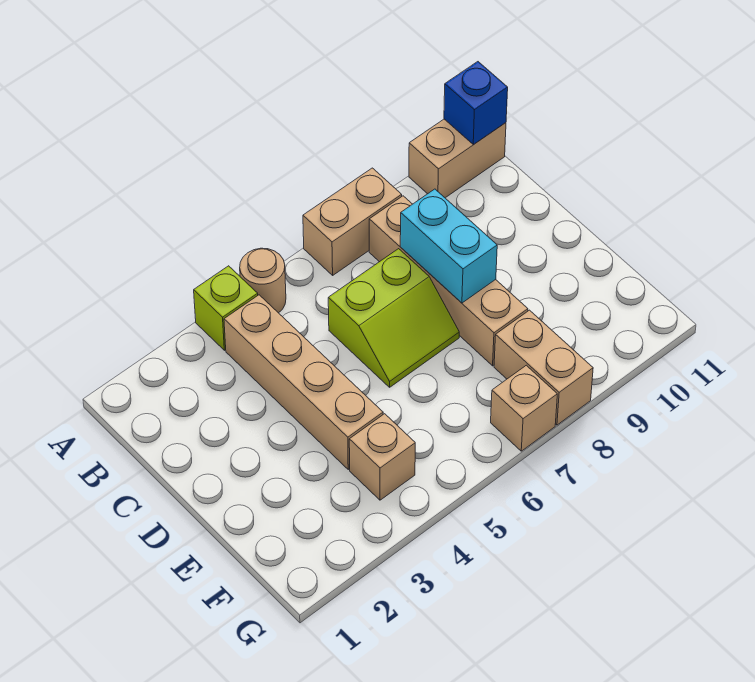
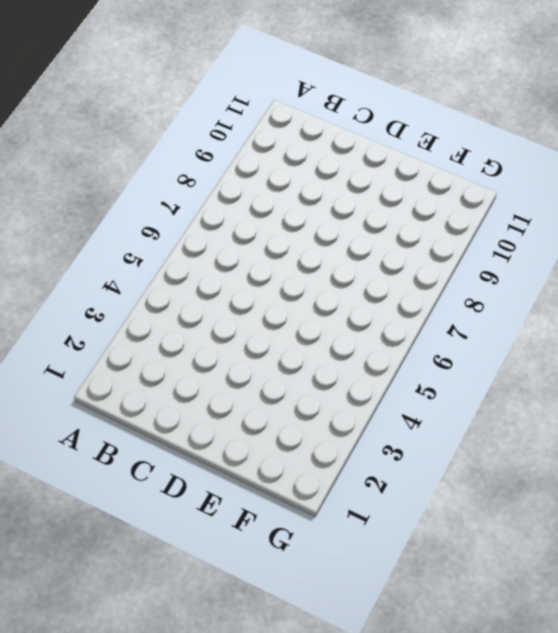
none -> lime brick A4 level 1
none -> tan round brick A5 level 1
none -> tan brick A7:A8 level 1

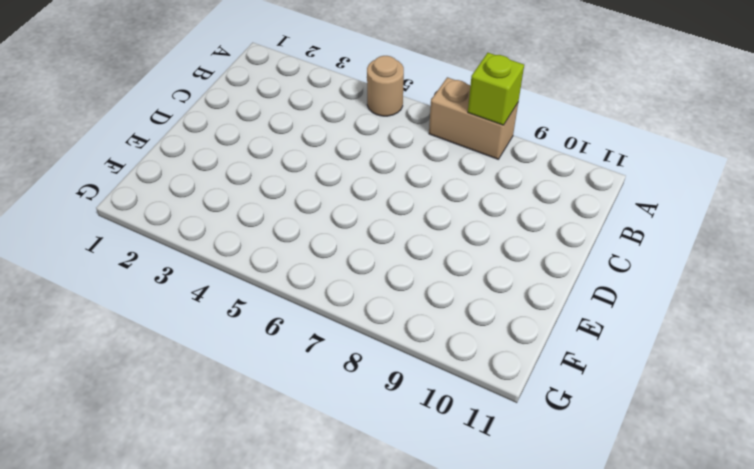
lime brick A8 level 2 -> lime brick A4 level 1
none -> tan brick A10:A11 level 1
none -> tan brick B4:E4 level 1
none -> tan brick B8:E8 level 1

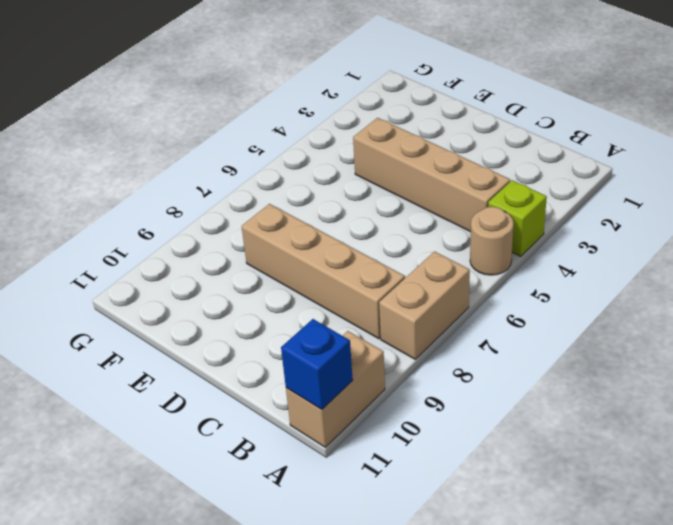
none -> lime slope C6:D7 level 1 top C
none -> tan brick F4 level 1
none -> tan brick F8:G8 level 1

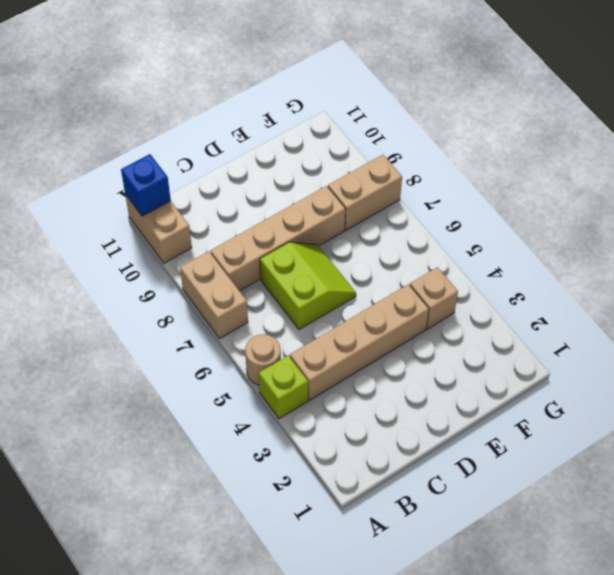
none -> tan brick G7 level 1
none -> cyan brick C8:D8 level 2

